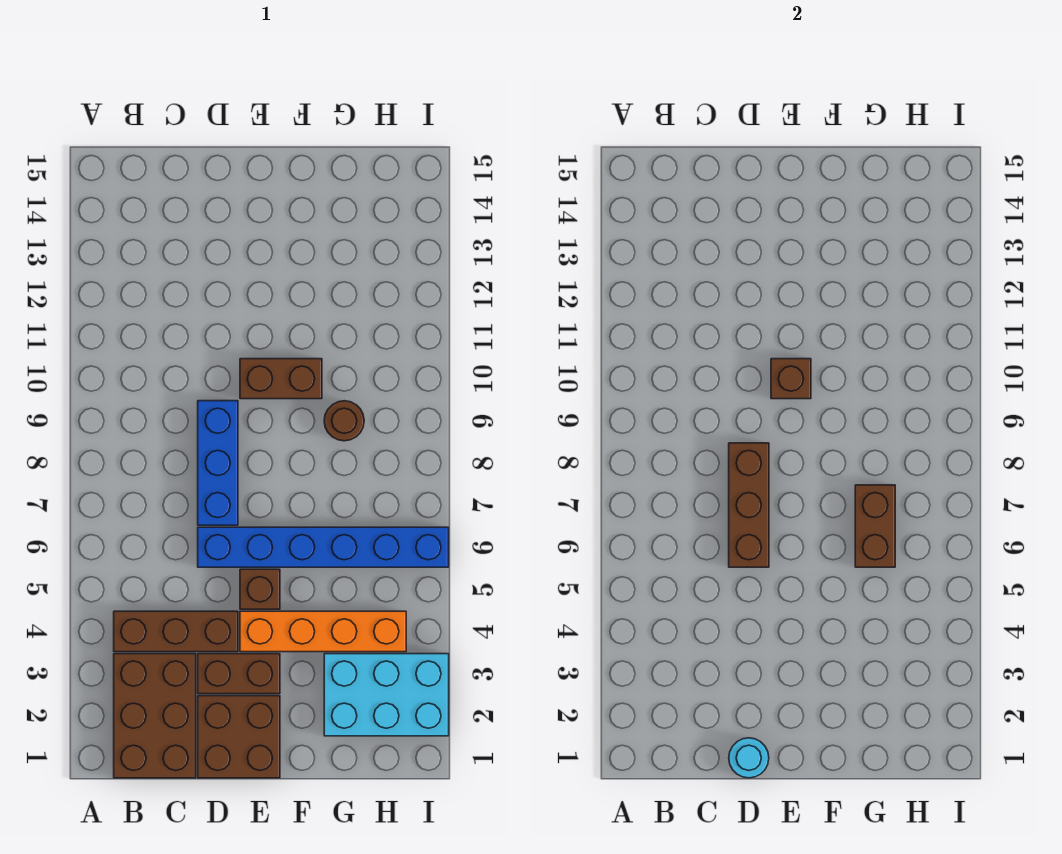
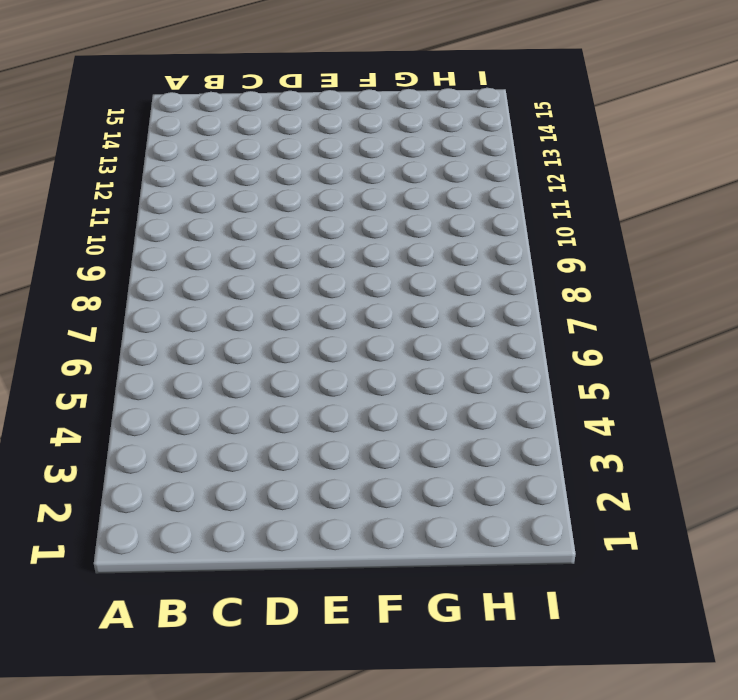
none -> brown brick B1:C3 level 1
none -> brown brick B4:D4 level 1
none -> brown brick D1:E2 level 1

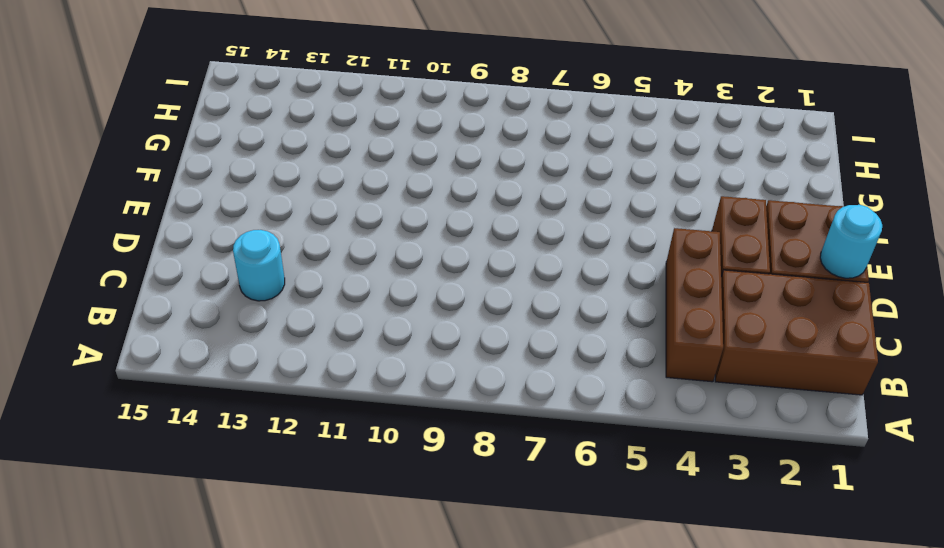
cyan round brick C13 level 1 -> none
none -> blue brick D6:I6 level 1
none -> blue brick D7:D9 level 1
none -> orange brick E4:H4 level 1

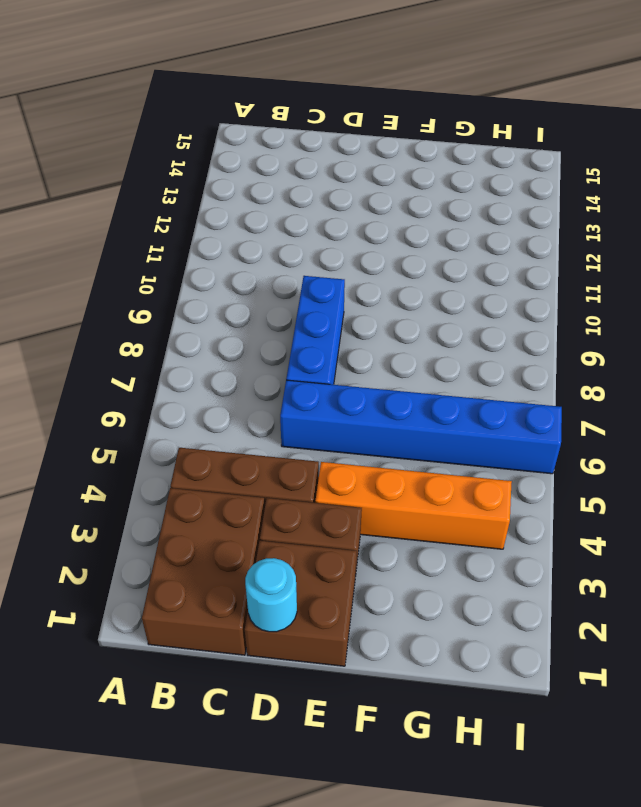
none -> brown brick E5 level 1
none -> brown brick E10:F10 level 1
none -> cyan brick G2:I3 level 1

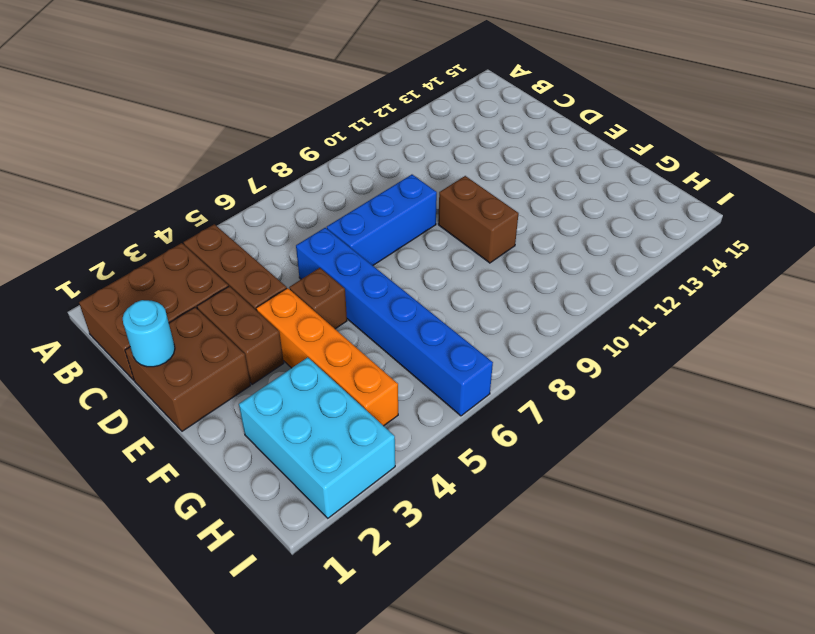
none -> brown round brick G9 level 1
none -> brown brick D6:D8 level 2
none -> brown brick E10 level 2

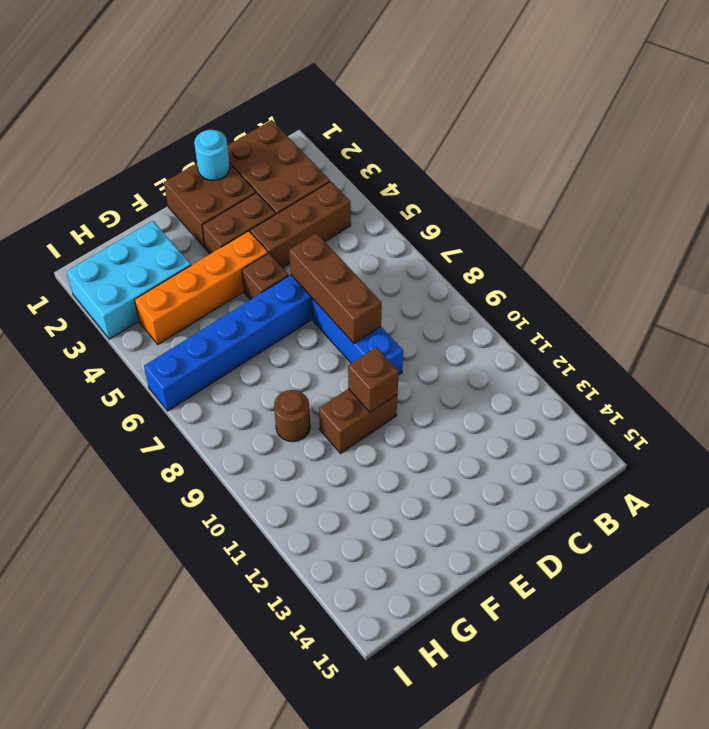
none -> brown brick G6:G7 level 2

